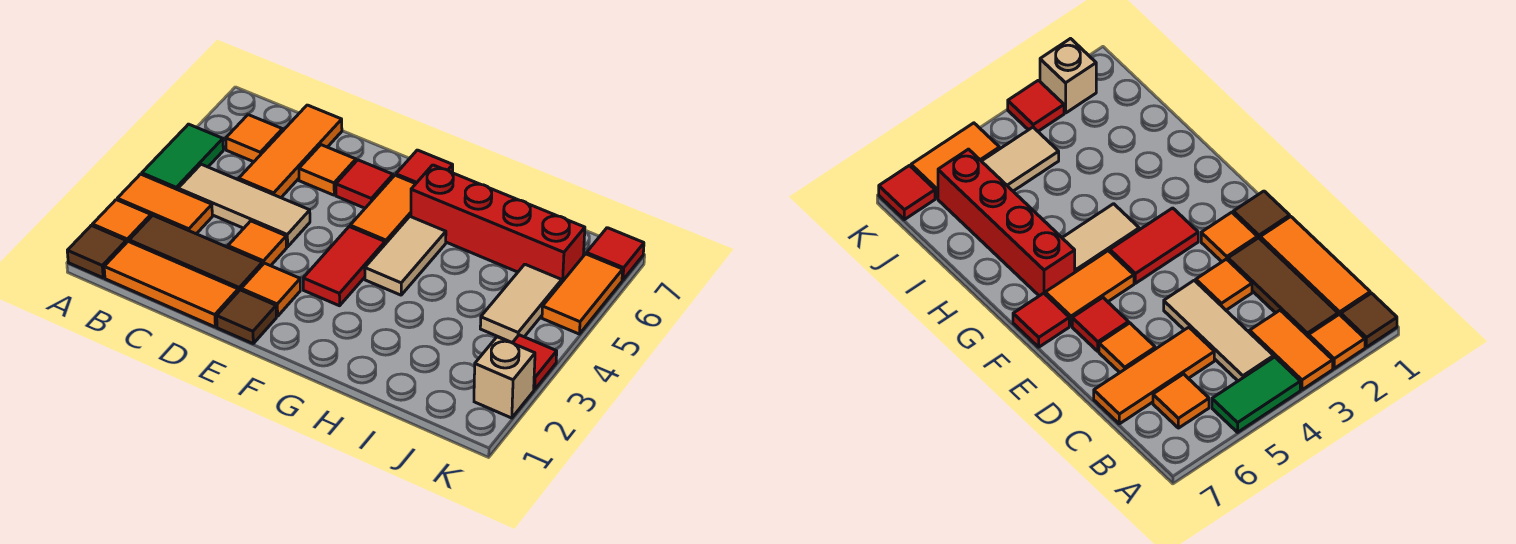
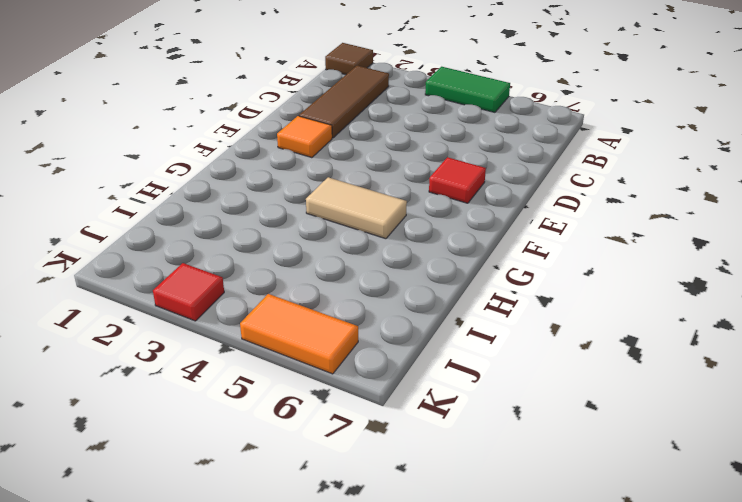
none -> orange tile A2 level 1
none -> orange tile A3:B3 level 1
none -> orange tile B1:D1 level 1

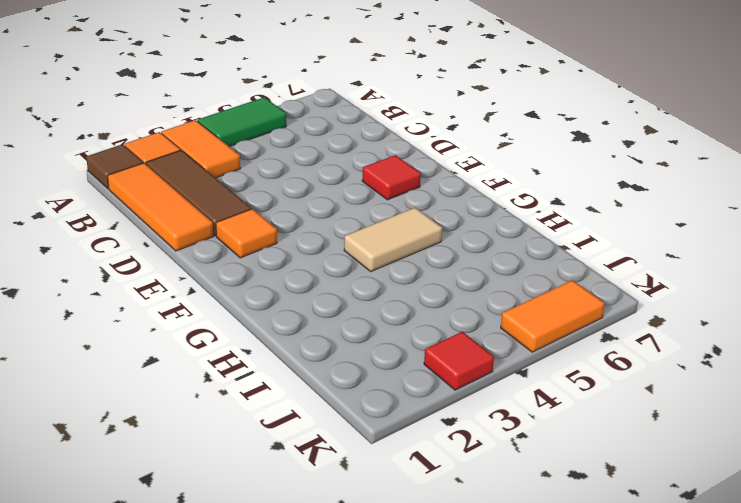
none -> tan tile B4:D4 level 1
none -> orange tile B6 level 1
none -> orange tile C5:C7 level 1

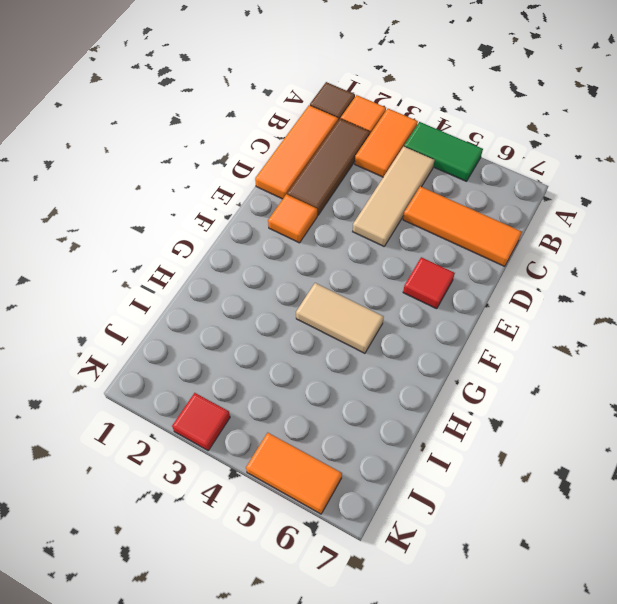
none -> orange tile B6 level 1
none -> orange tile D3 level 1
none -> orange tile D6 level 1

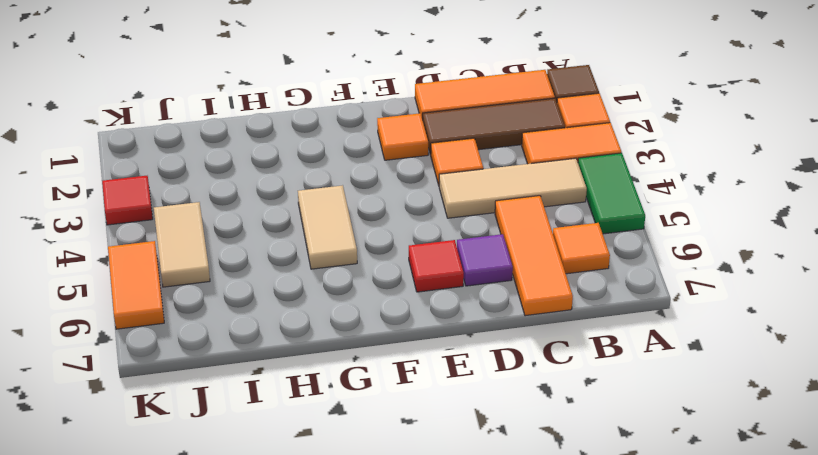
purple tile D6 level 1 -> orange tile D6 level 1
none -> brown tile E1 level 1
none -> red tile F3:F4 level 1
none -> orange tile F5:F6 level 1

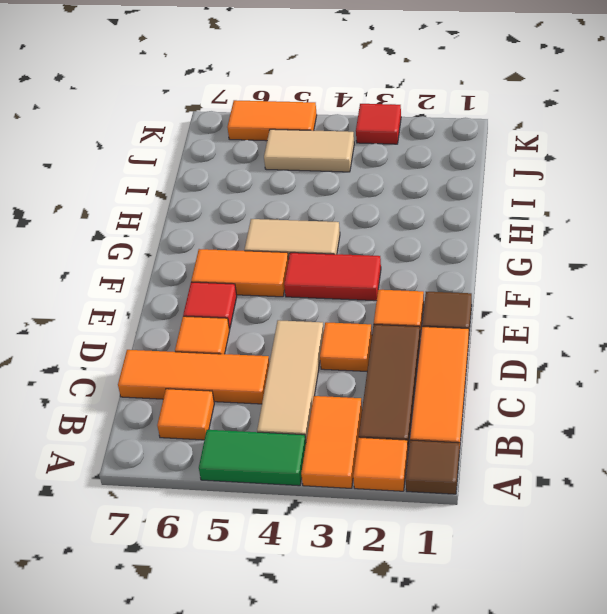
none -> red tile F7 level 1
none -> red brick G6:J6 level 1
none -> tan brick K2 level 1

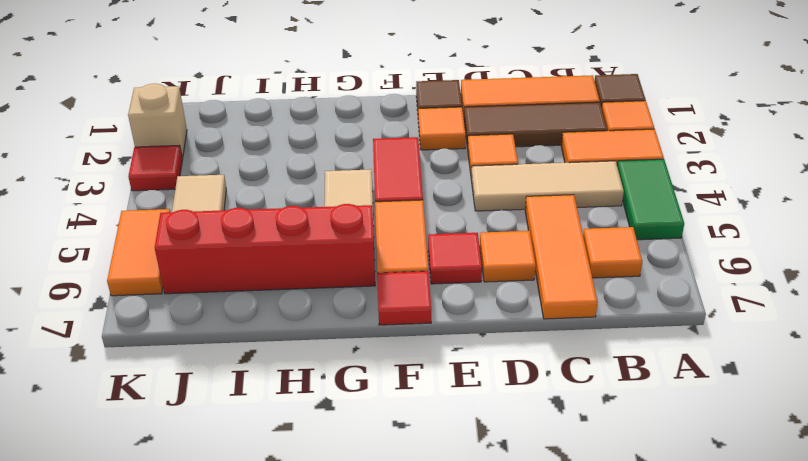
none -> red tile K7 level 1

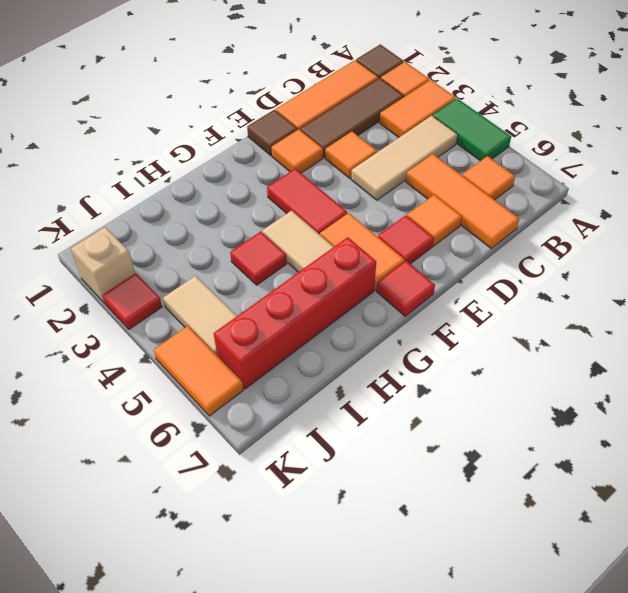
red tile H4 level 1 -> red tile K7 level 1

